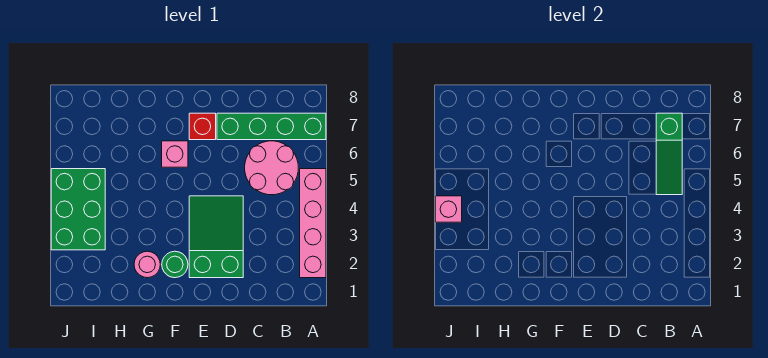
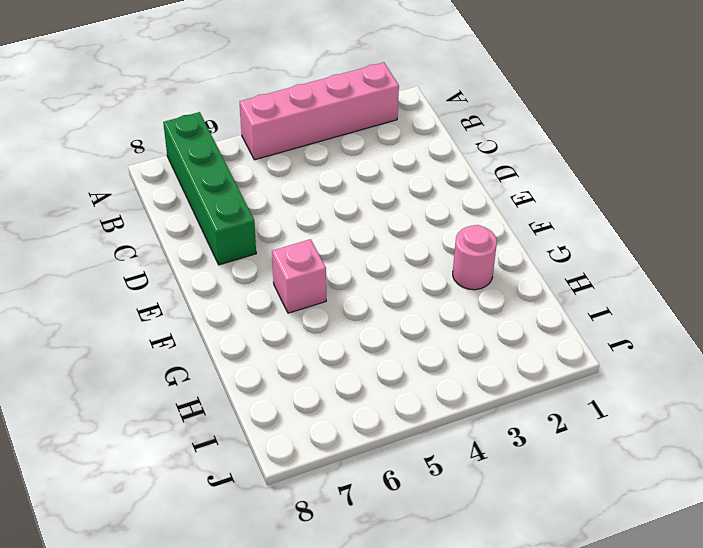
none -> pink round brick B5:C6 level 1
none -> green slope D2:E4 level 1 top 2

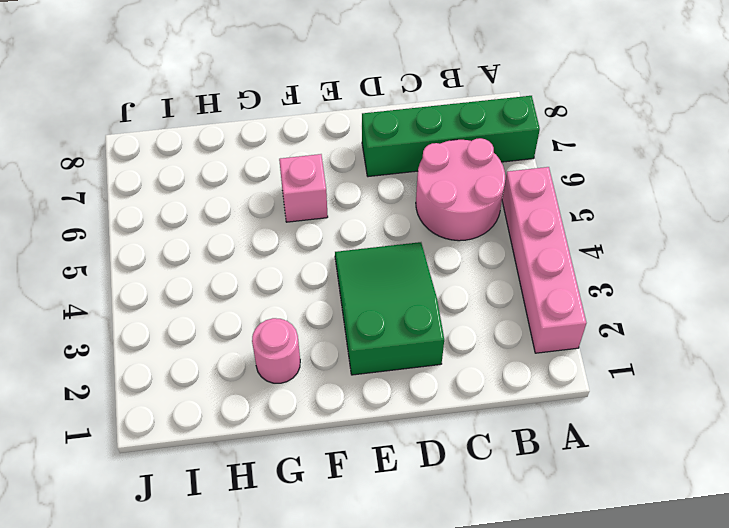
none -> red brick E7 level 1
none -> green round brick F2 level 1

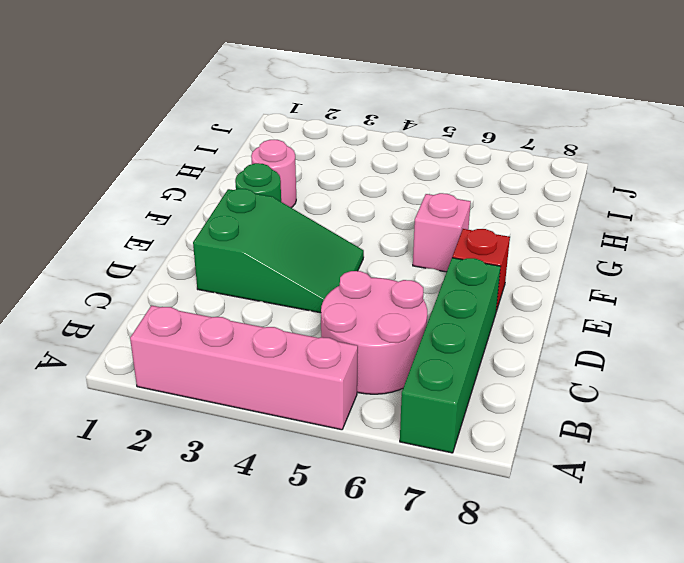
none -> green brick I3:J5 level 1
none -> green slope B5:B7 level 2 top 7

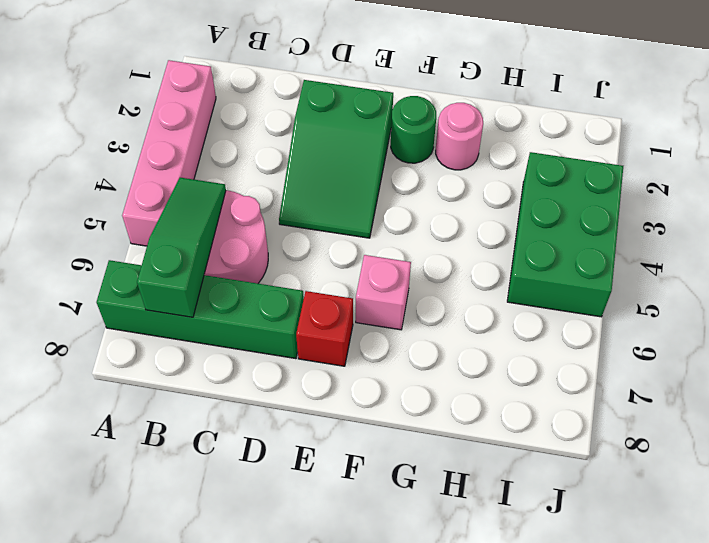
none -> pink brick J4 level 2

